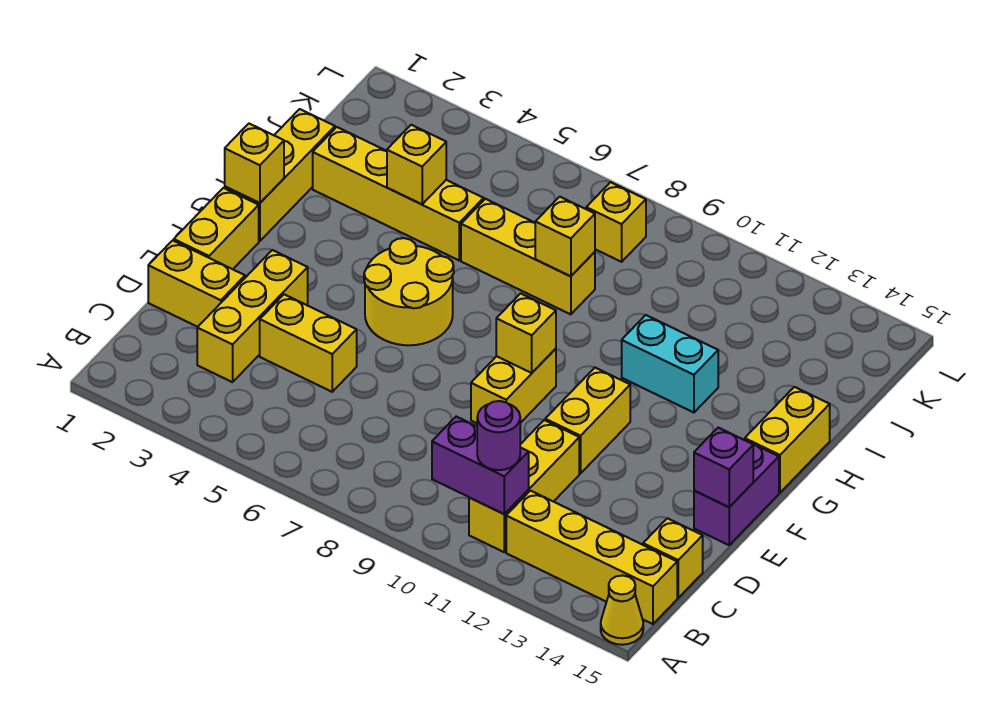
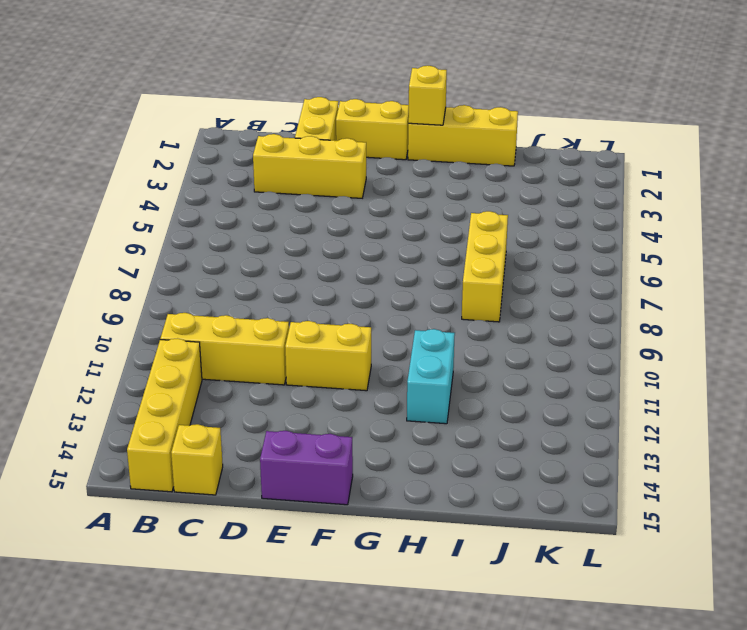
none -> yellow cone A15 level 1
none -> yellow brick D4:D5 level 1
none -> yellow brick E9:F9 level 1

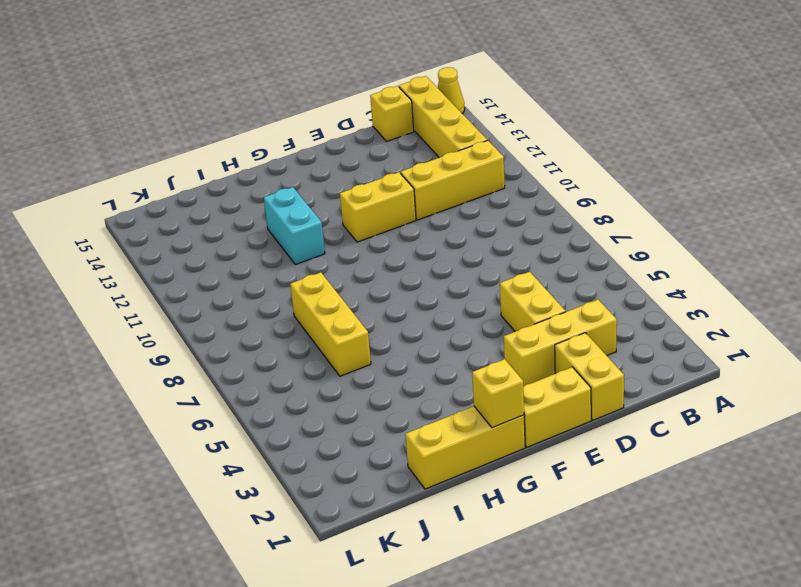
none -> yellow brick E9:F9 level 1
none -> purple brick E15:F15 level 1
none -> yellow round brick F5:G6 level 1

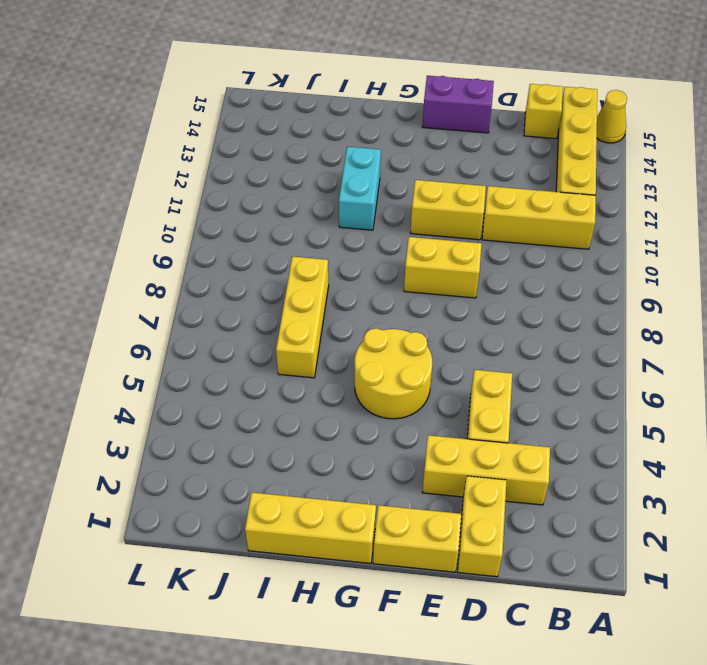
none -> yellow brick G15:H15 level 1
none -> yellow brick I2:I5 level 1
none -> yellow brick K8 level 1

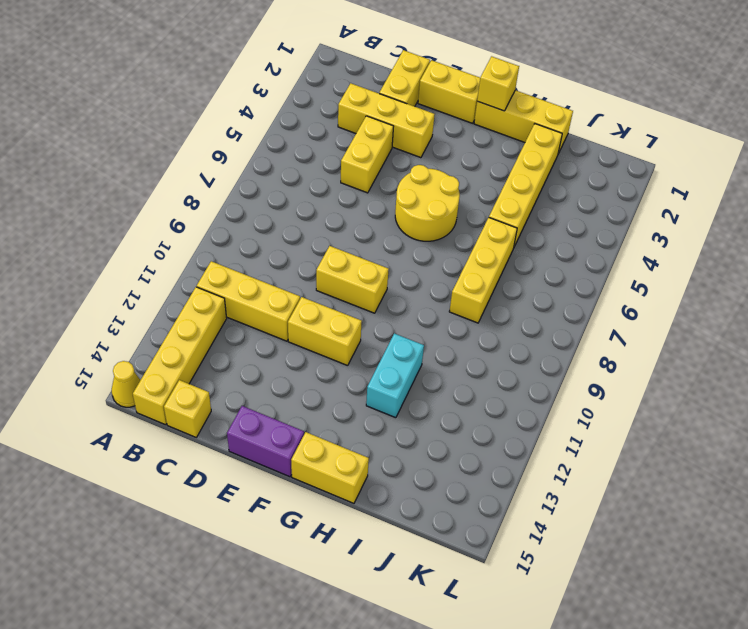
none -> yellow brick K8 level 1
none -> purple brick B10:B11 level 2
none -> purple brick E15 level 2

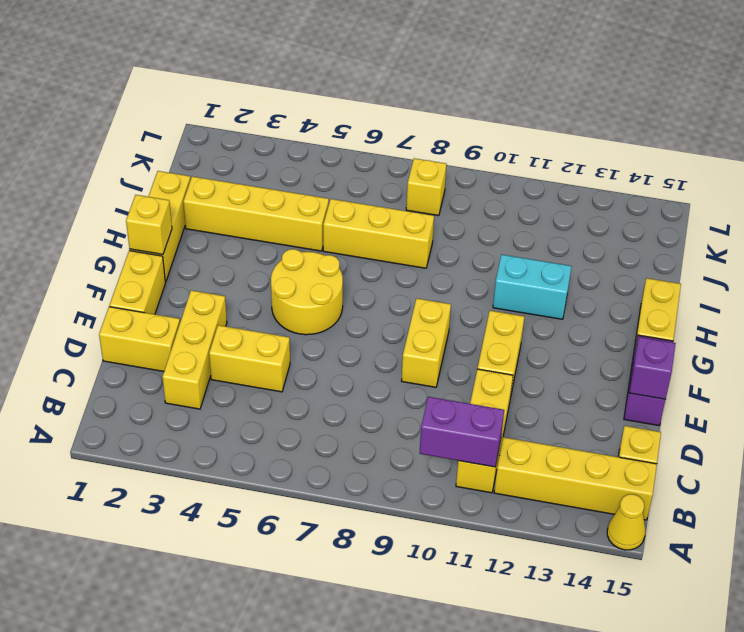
none -> yellow brick F9 level 2
none -> yellow brick I4 level 2
none -> yellow brick I8 level 2

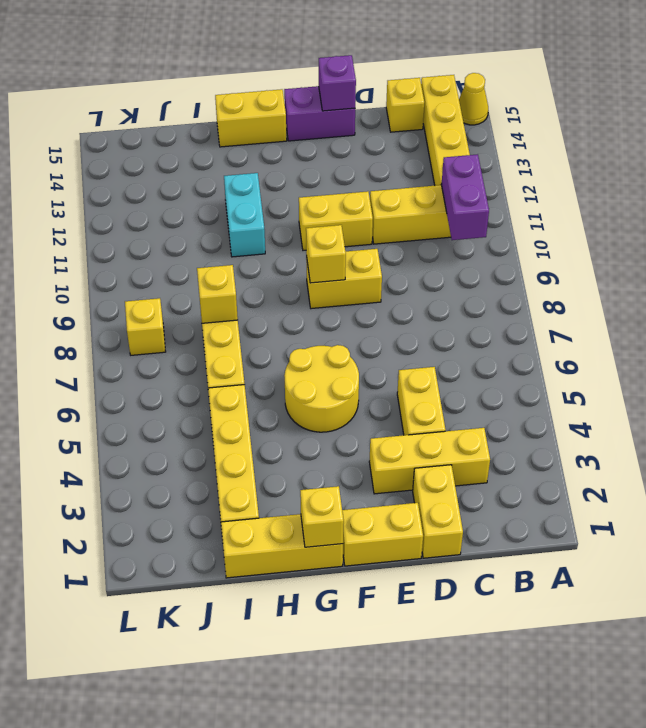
none -> yellow brick I4 level 2
none -> purple round brick B11 level 3

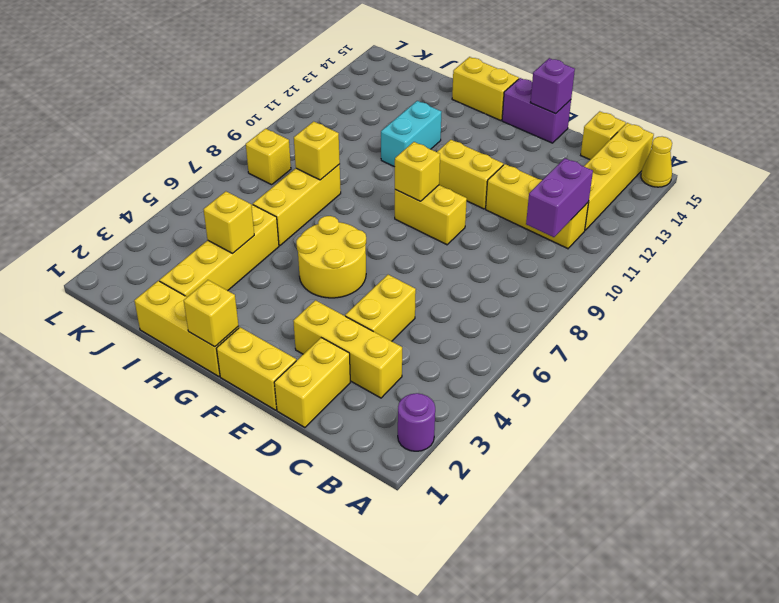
purple round brick A2 level 1 -> purple round brick B11 level 3

